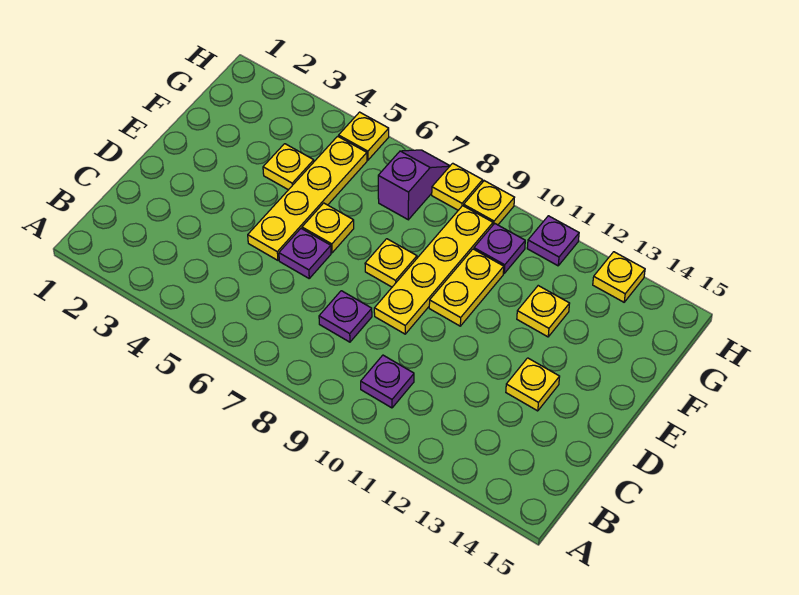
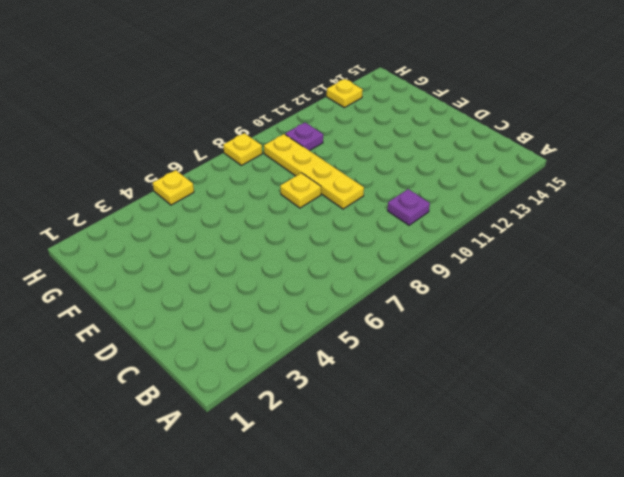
none -> purple plate C8 level 1
none -> yellow plate D5:G5 level 1
none -> purple plate D6 level 1

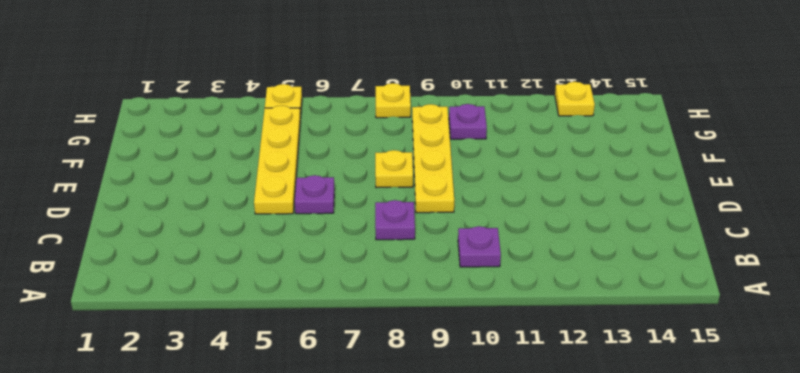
none -> yellow plate D13 level 1
none -> yellow plate E6 level 1
none -> yellow plate E10:F10 level 1

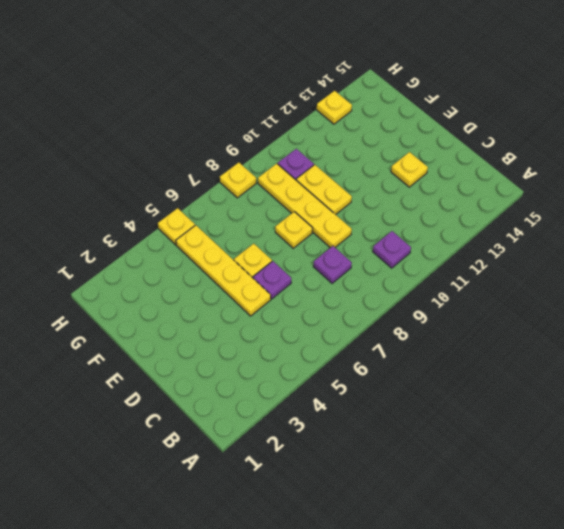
none -> yellow plate F4 level 1
none -> yellow plate F12 level 1
none -> purple slope G7:H7 level 1 top G

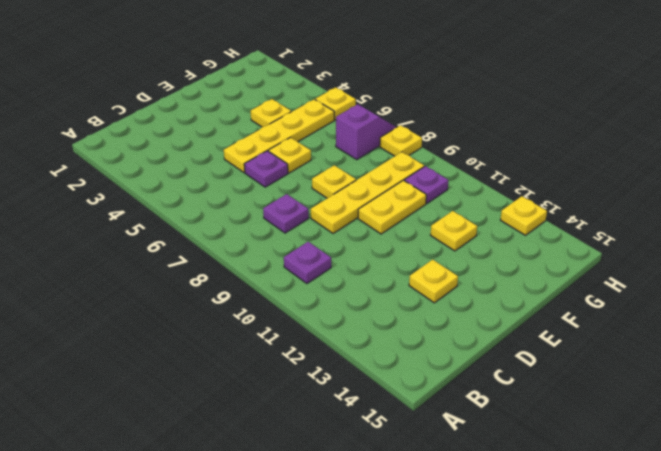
none -> yellow plate H9 level 1
none -> purple plate H11 level 1

